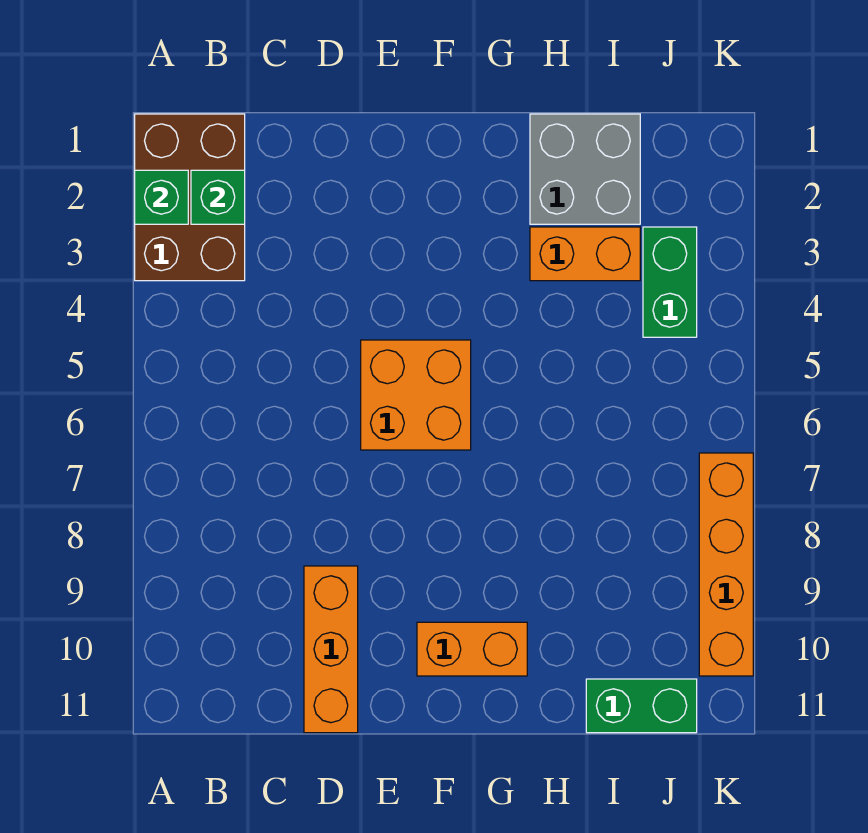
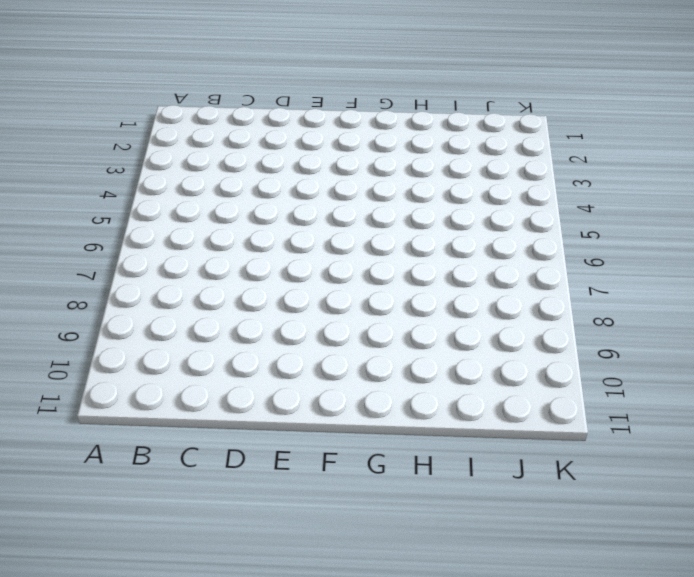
none -> brown brick A1:B3 level 1
none -> orange brick D9:D11 level 1

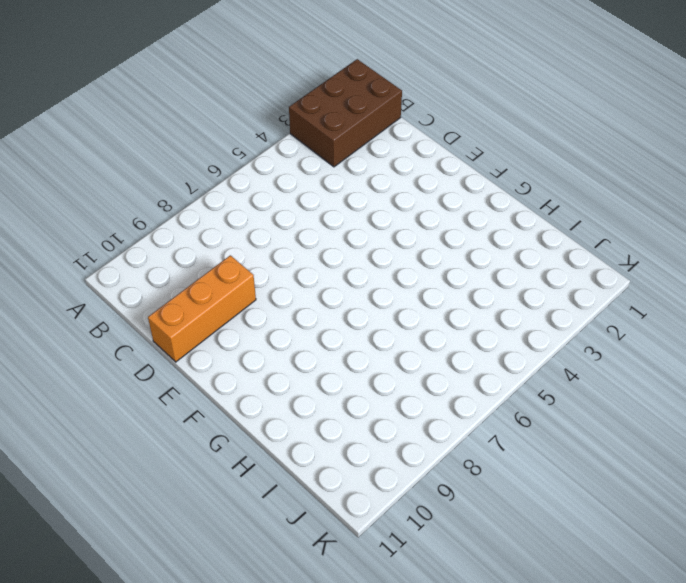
none -> orange brick E5:F6 level 1
none -> orange brick F10:G10 level 1

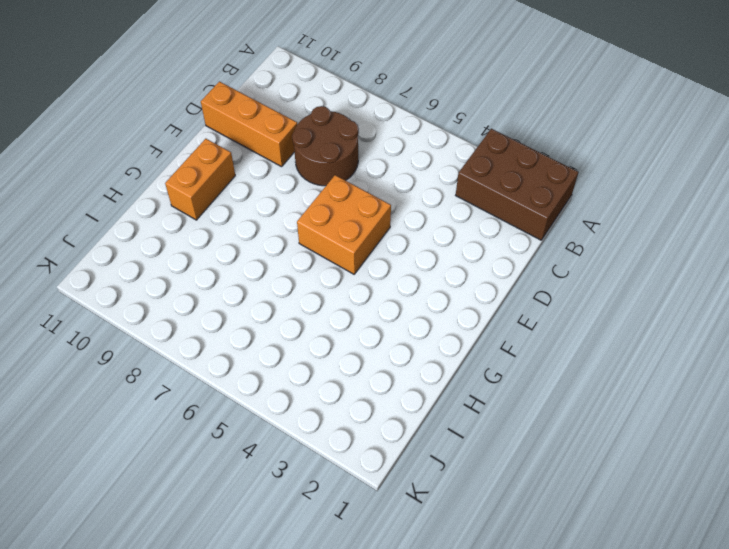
brown round brick C7:D8 level 1 -> none
none -> grey brick H1:I2 level 1
none -> orange brick H3:I3 level 1

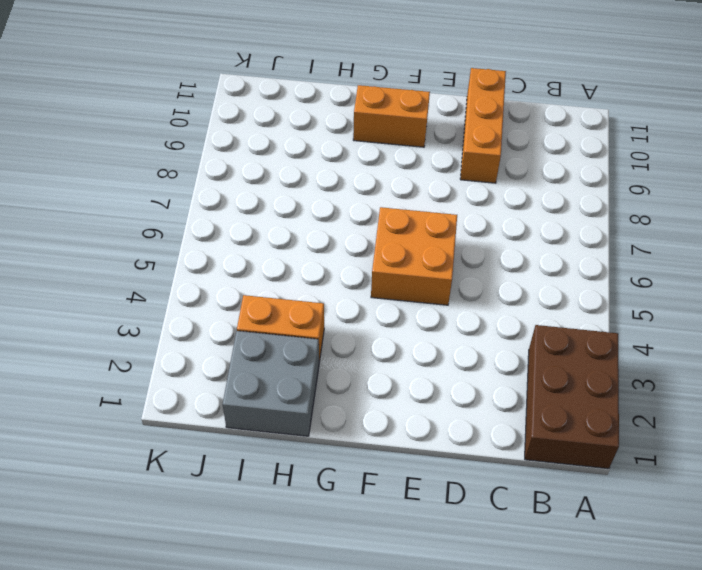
none -> green brick I11:J11 level 1
none -> green brick J3:J4 level 1

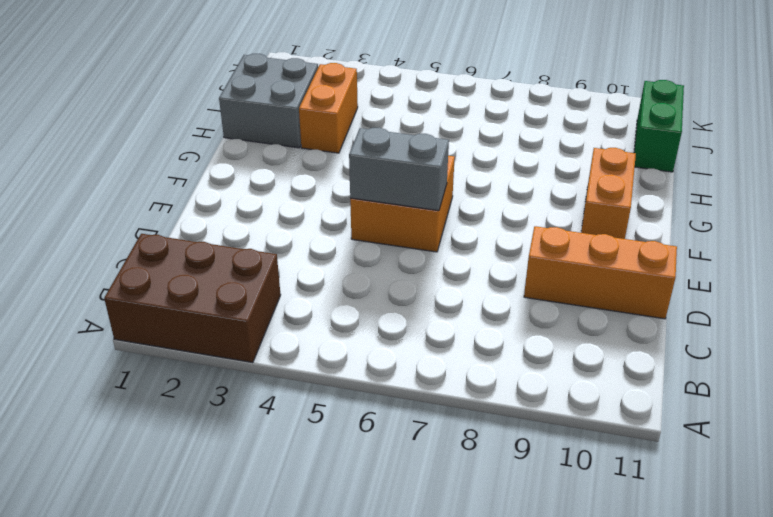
grey brick E5:E6 level 2 -> none
none -> green brick J3:J4 level 1
none -> orange brick K7:K10 level 1

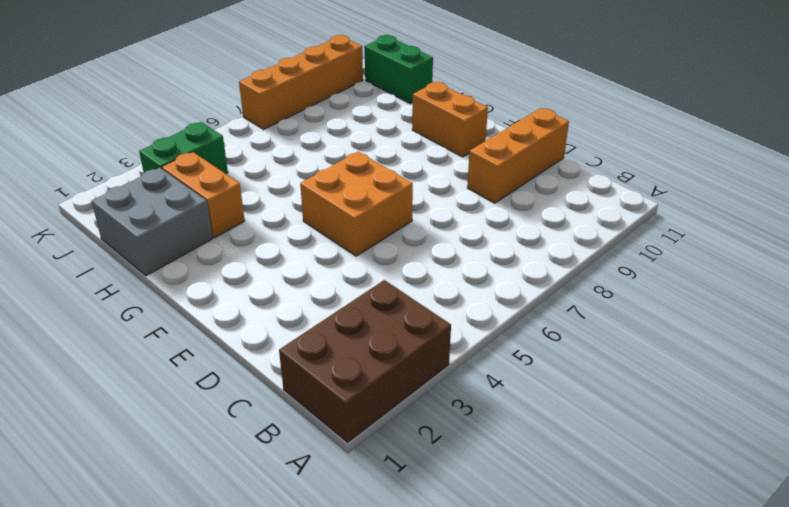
none -> green brick A2 level 2
none -> green brick B2 level 2

